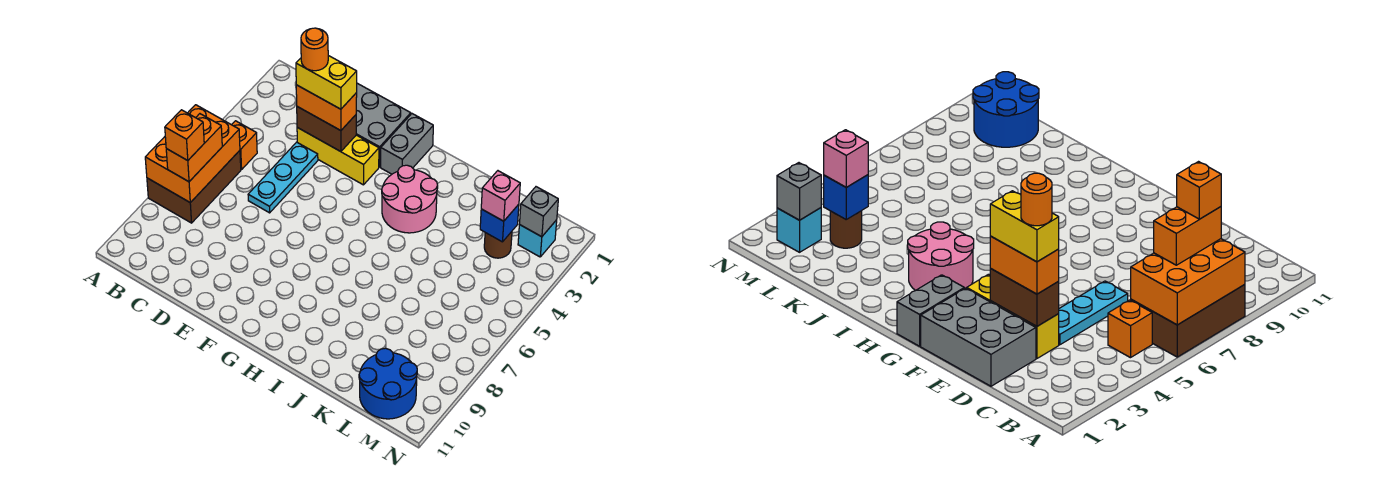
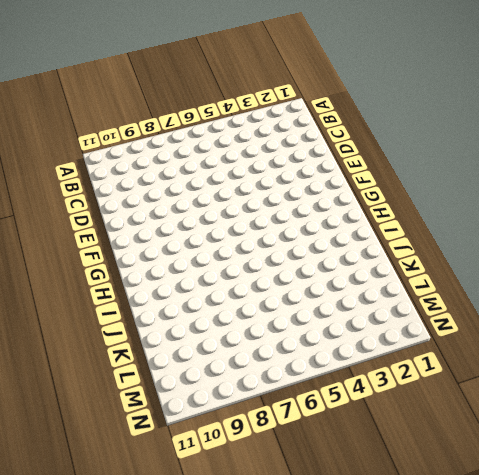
none -> brown brick A6:B8 level 1
none -> orange brick B5 level 1
none -> grey brick D1:F2 level 1

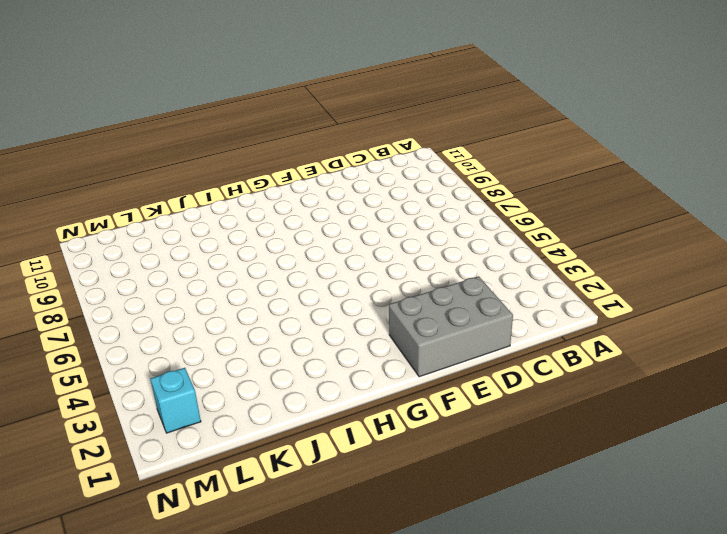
none -> brown brick A6:B8 level 1
none -> orange brick B5 level 1
none -> yellow brick D3:F3 level 1

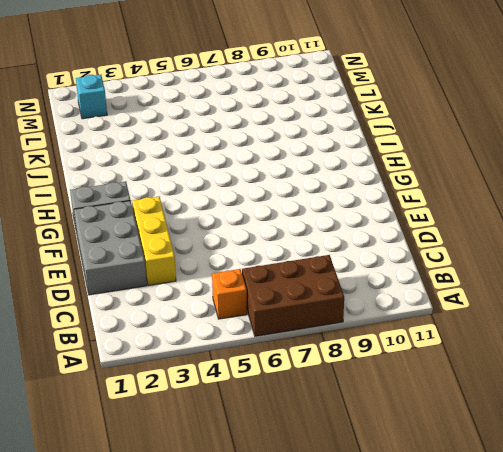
none -> cyan plate D4:D6 level 1
none -> pink round brick H3:I4 level 1
none -> brown round brick L3 level 1

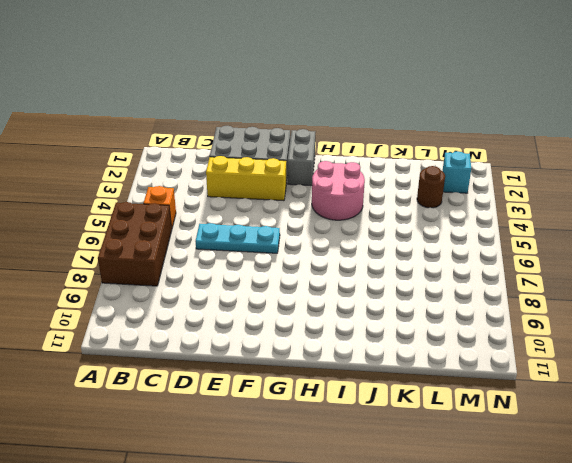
cyan plate D6:F6 level 1 -> cyan plate D4:D6 level 1
none -> blue round brick L10:M11 level 1
none -> orange brick A6:B8 level 2
none -> brown brick D3:E3 level 2

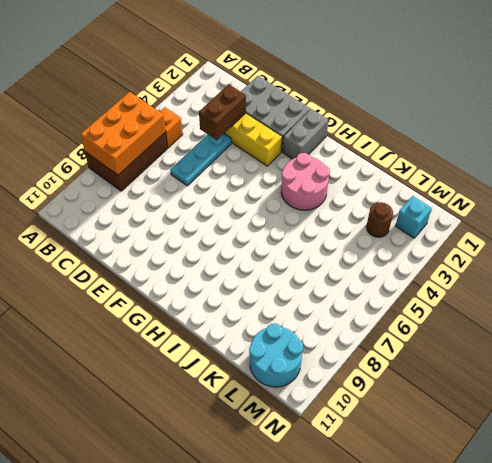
brown brick D3:D4 level 2 -> brown brick D3:E3 level 2
cyan round brick L10:M11 level 1 -> blue round brick L10:M11 level 1
none -> blue brick L3 level 2
none -> grey brick M2 level 2
none -> orange brick B7:B8 level 3

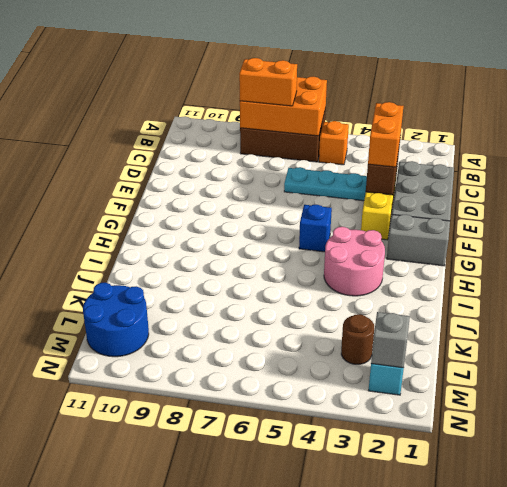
blue brick G5 level 1 -> blue brick L3 level 2
none -> pink brick L3 level 3
none -> orange brick B8 level 4
none -> yellow brick D3:E3 level 4

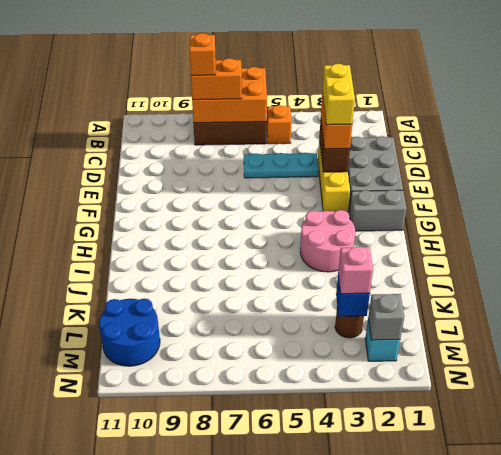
none -> orange round brick D3 level 5

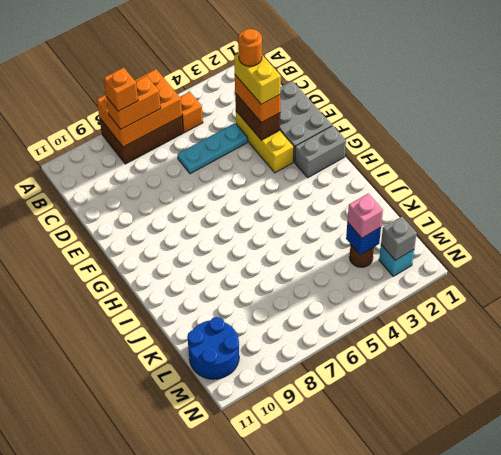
none -> pink round brick H3:I4 level 1

